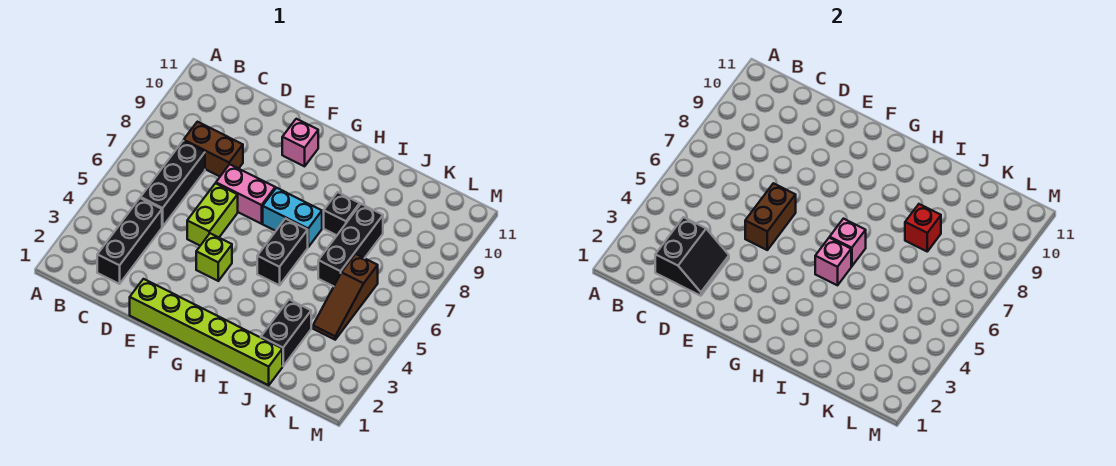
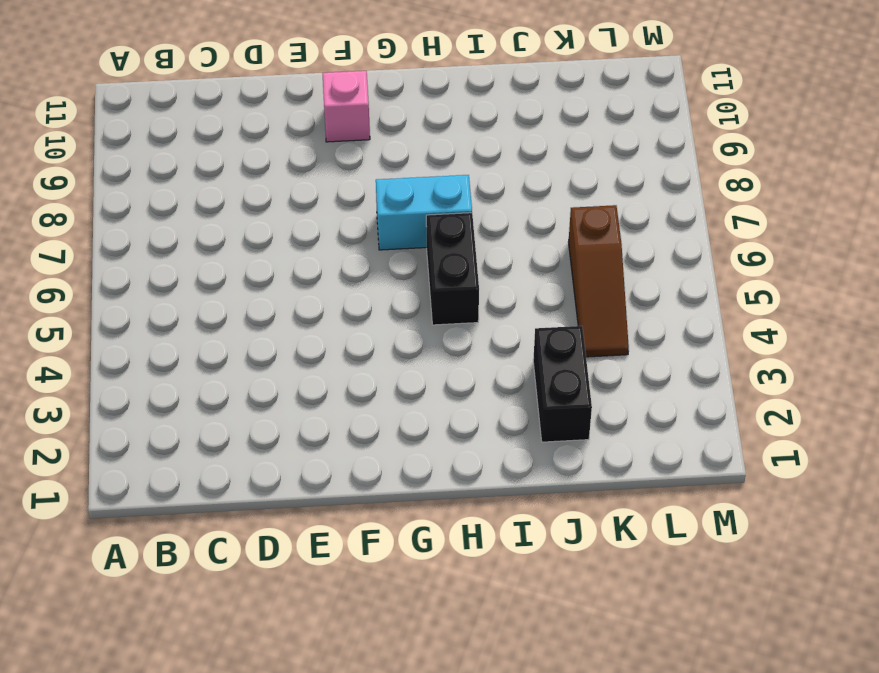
none -> black brick C2:C4 level 1
none -> black brick C5:C7 level 1
none -> brown brick C8:D8 level 1

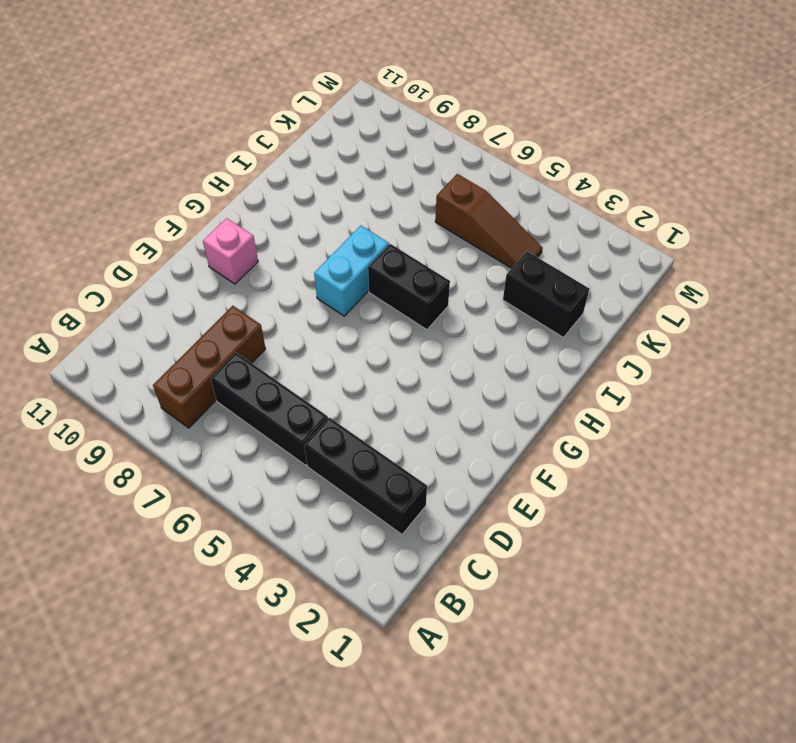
brown brick B8:D8 level 1 -> brown brick C8:D8 level 1
none -> lime brick E1:J1 level 1
none -> lime brick E5:E6 level 1
none -> pink brick E7:F7 level 1

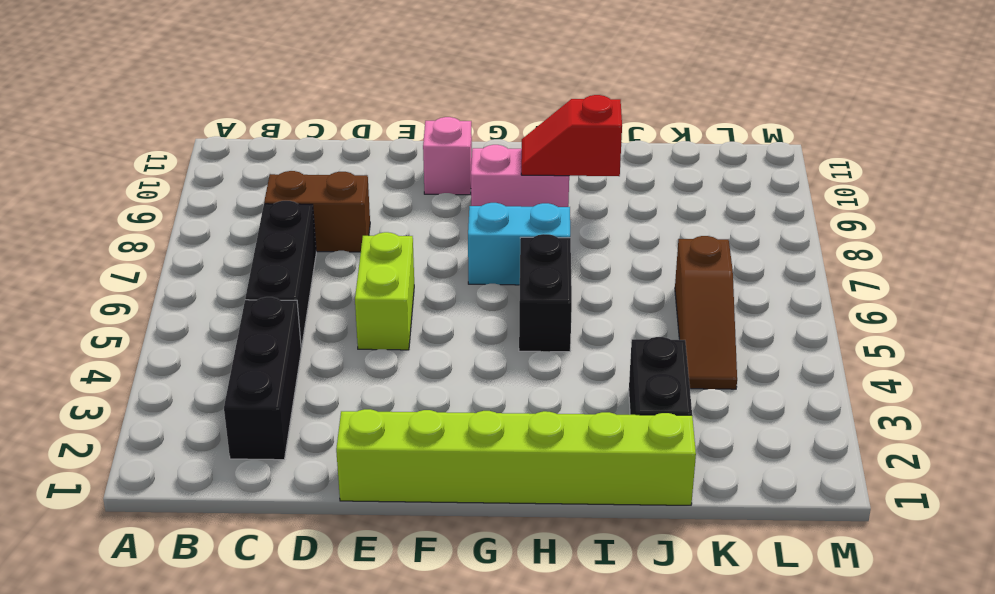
pink brick G9:H9 level 1 -> pink brick E7:F7 level 1
red slope H9:I9 level 2 top I -> none
none -> lime brick F4 level 1
none -> black brick I8 level 1
none -> black brick J6:J8 level 1

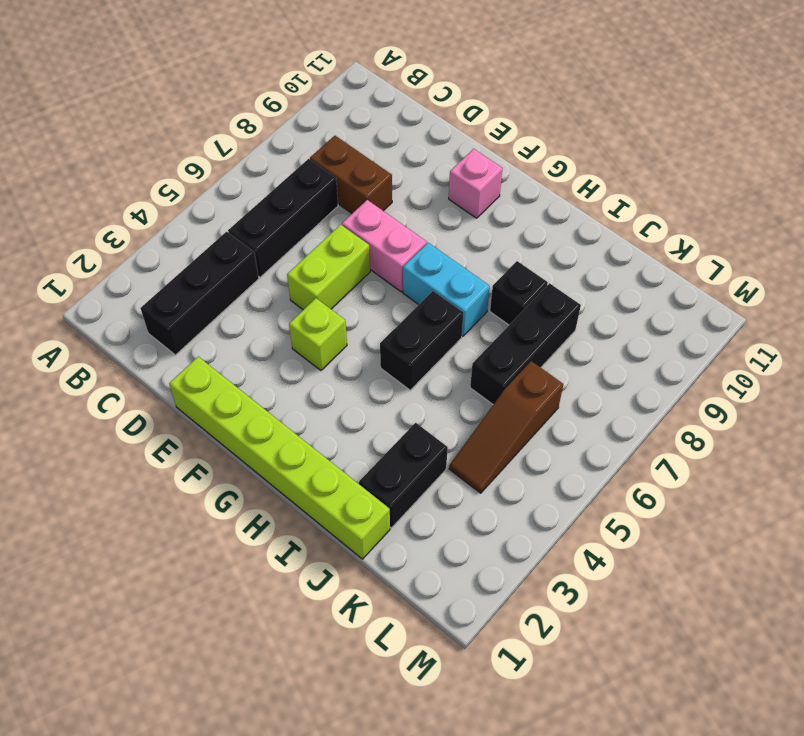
none -> black slope C2:D3 level 2 top C
none -> brown brick E5:E6 level 2
none -> pink brick H5 level 2

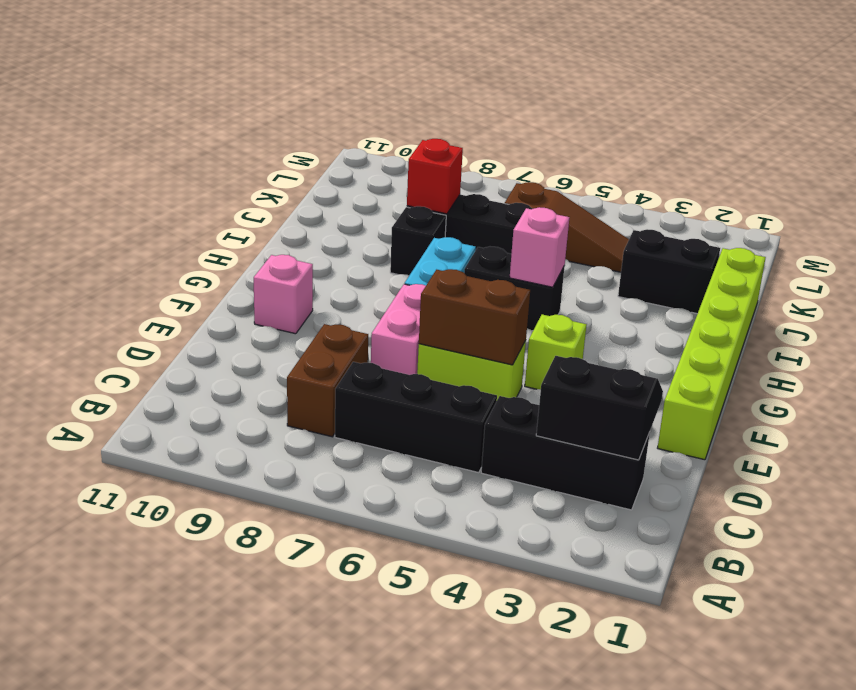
none -> pink brick H6 level 2

